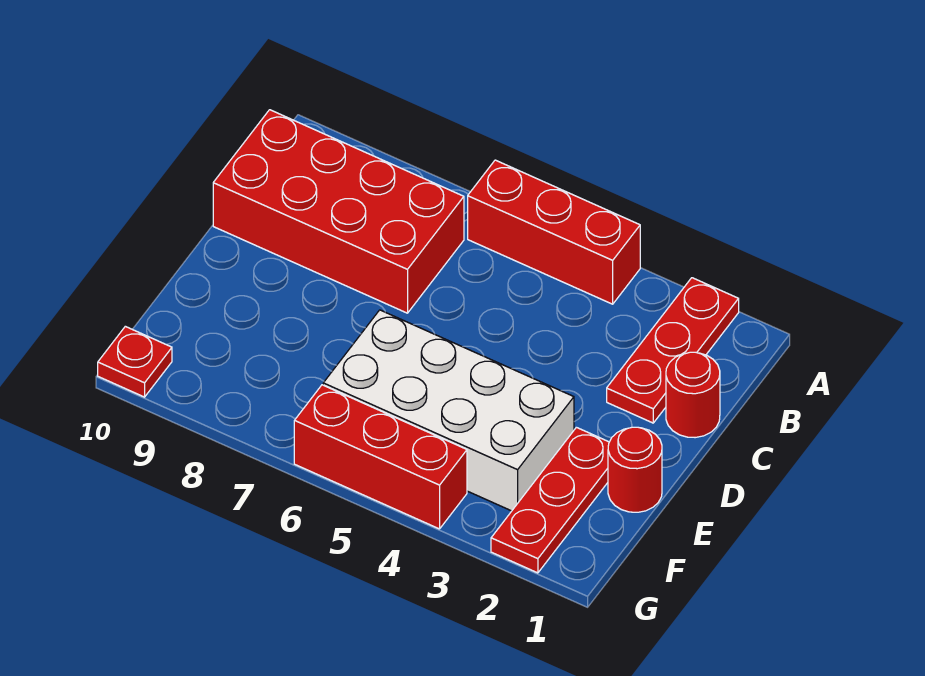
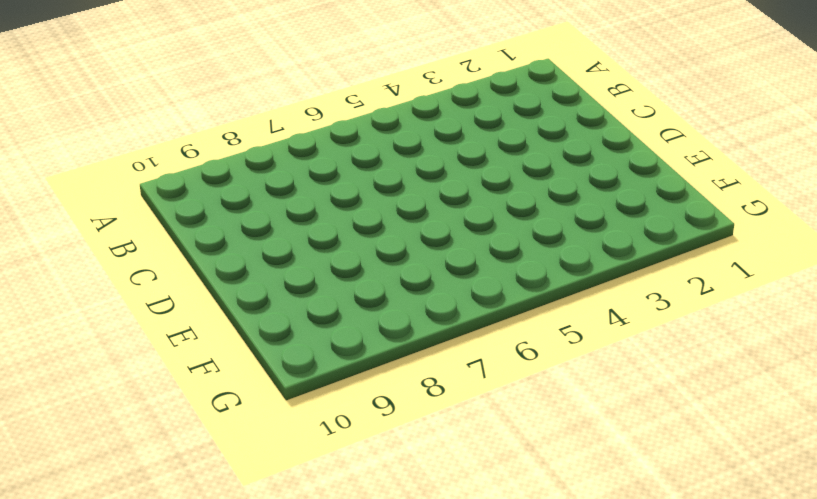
none -> red plate A2:C2 level 1
none -> red brick A4:A6 level 1

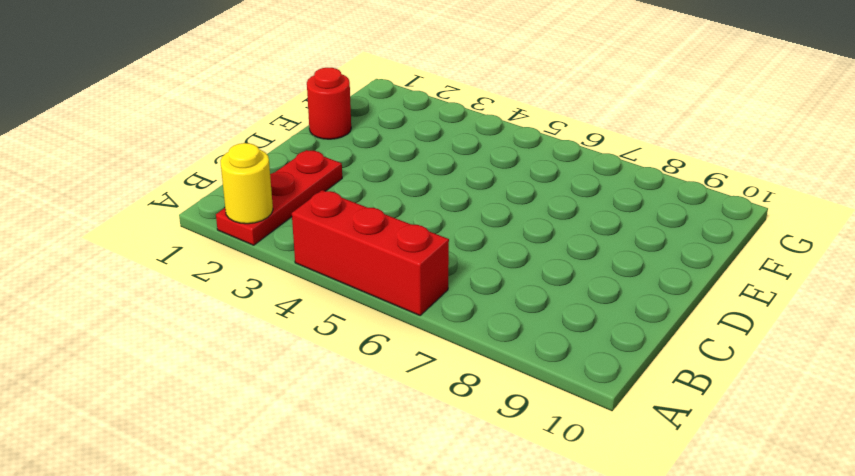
yellow round brick A2 level 2 -> none
none -> red brick B7:C10 level 1
none -> red round brick C1 level 1

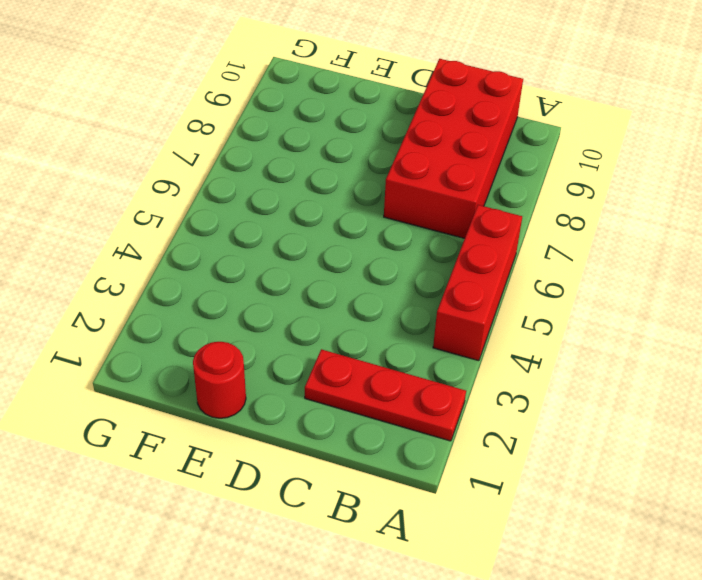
none -> red round brick C1 level 1
none -> red plate E2:G2 level 1

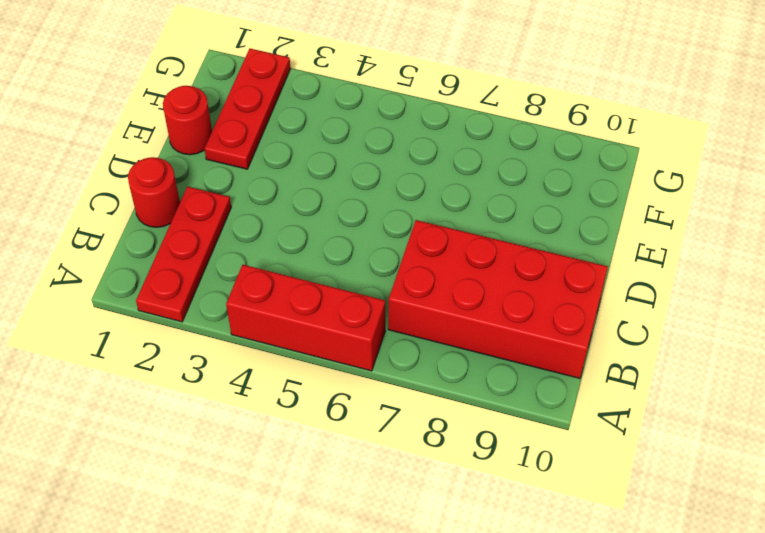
none -> white brick E3:F6 level 1
none -> red brick G4:G6 level 1

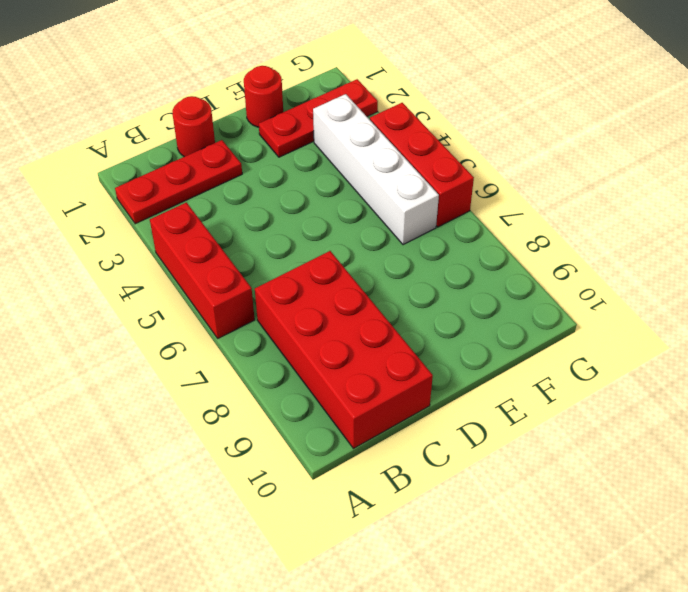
white brick F3:F6 level 1 -> white brick E3:F6 level 1
none -> red plate G10 level 1

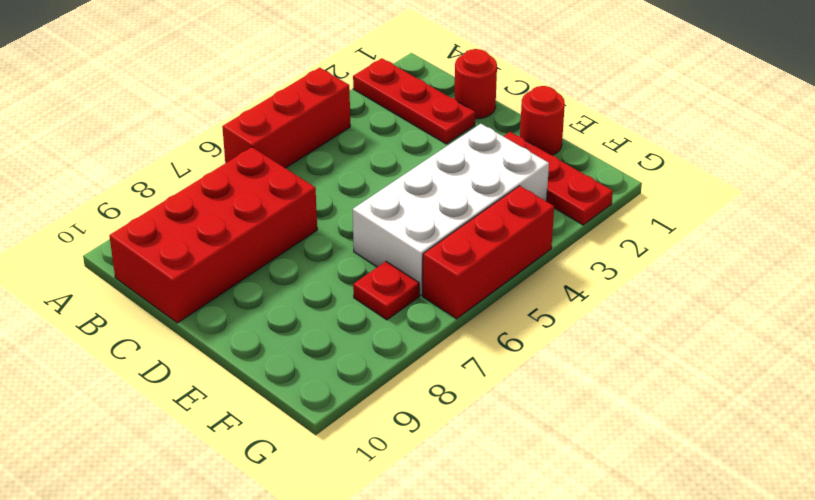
red plate F7 level 1 -> red plate G10 level 1

